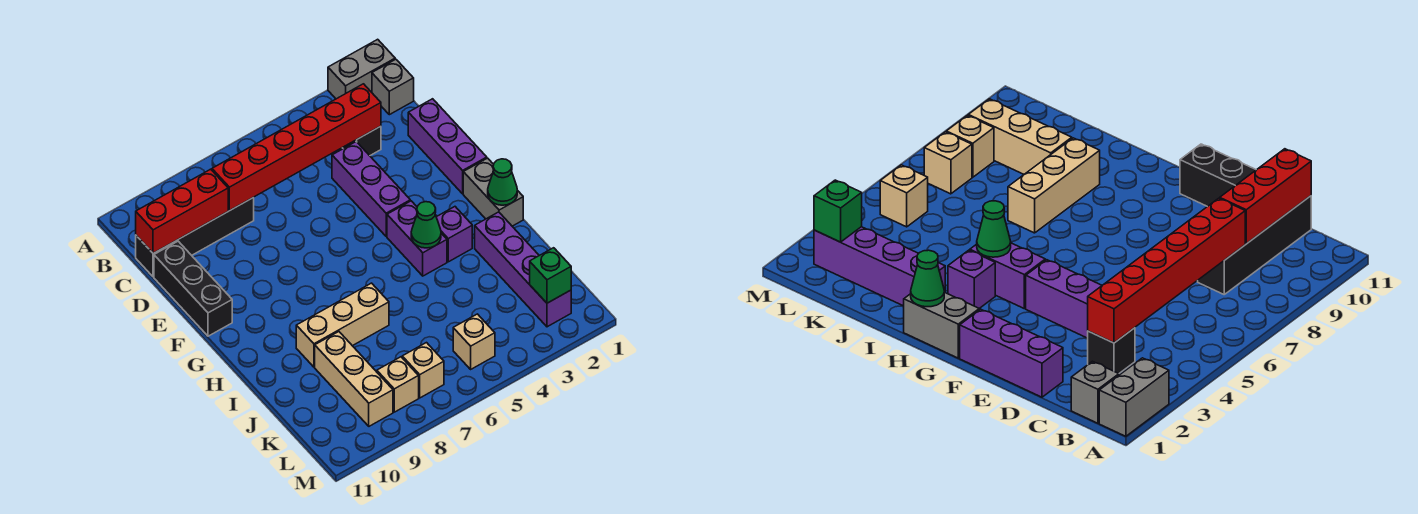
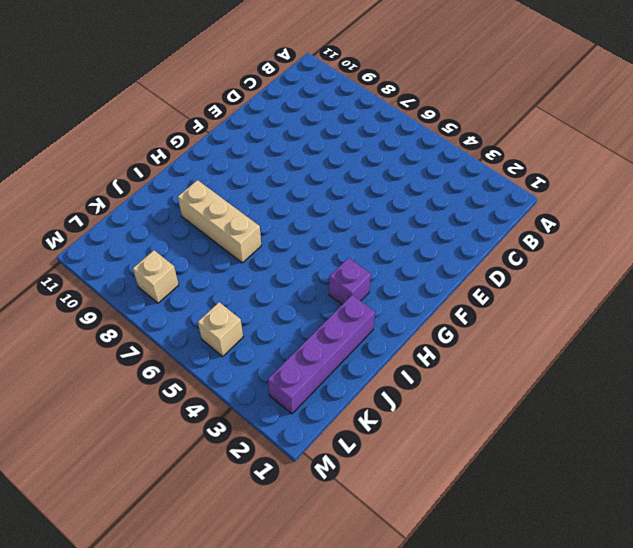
none -> grey brick A1:A2 level 1
none -> grey brick B1 level 1
none -> black brick C3 level 1

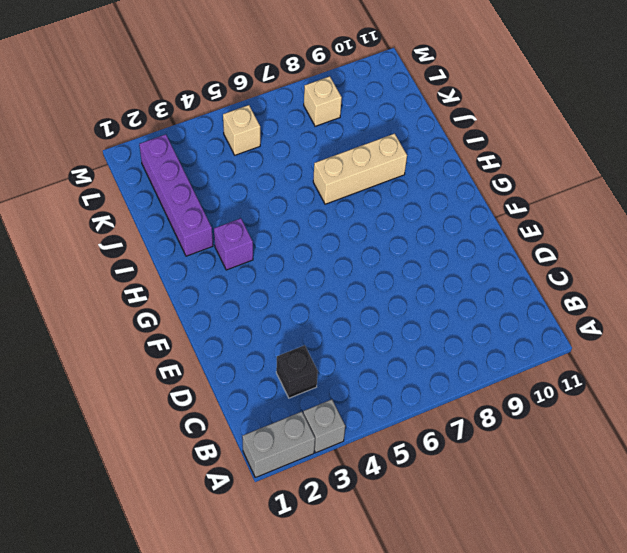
grey brick A3 level 1 -> grey brick B1 level 1
none -> black brick C8:C11 level 1
none -> purple brick D1:F1 level 1
none -> purple brick D4:F4 level 1

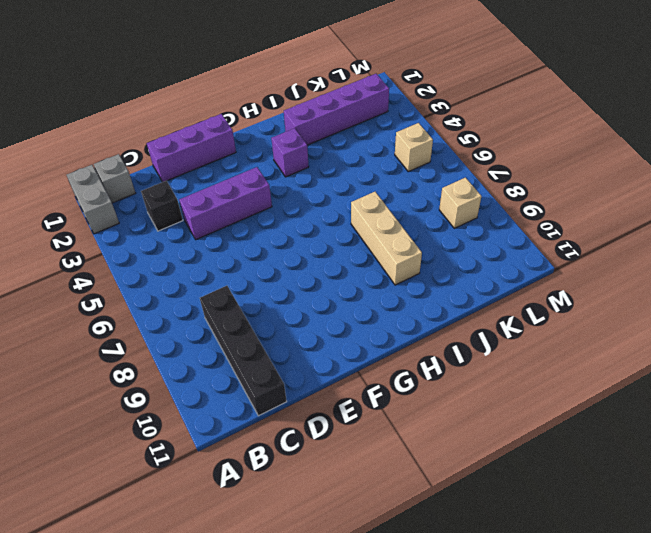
none -> black brick D11:F11 level 1
none -> grey brick G1:H1 level 1
none -> purple brick G4:H4 level 1

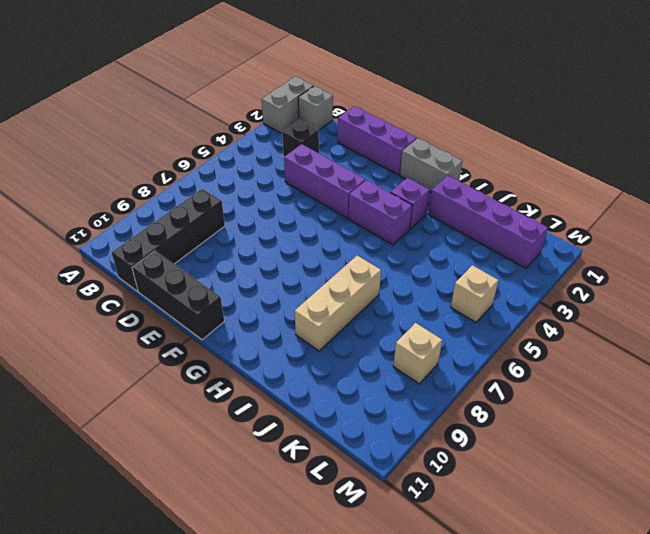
none -> tan brick J9:L9 level 1
none -> tan brick L7 level 1
none -> red brick C3:C8 level 2

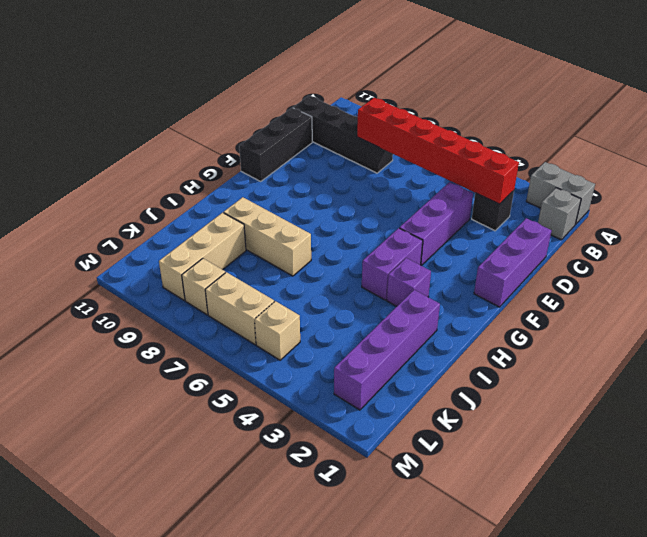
tan brick L6:L7 level 1 -> tan brick L7 level 1
none -> grey brick G1:H1 level 1
none -> red brick C9:C11 level 2
none -> green cone H1 level 2

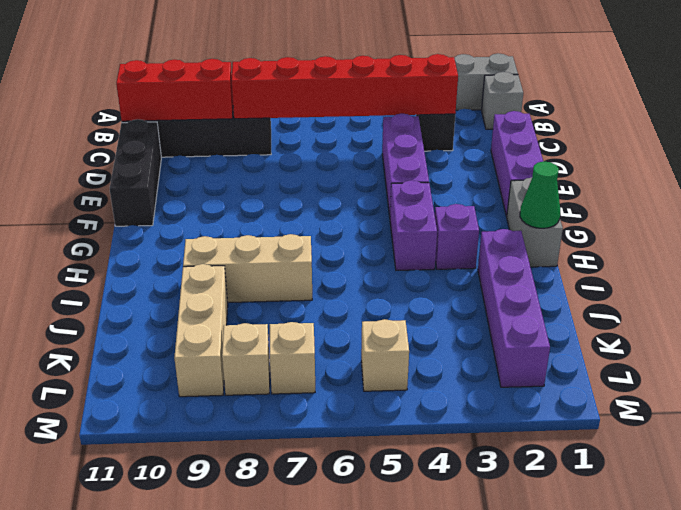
none -> green cone H4 level 2
none -> green brick L2 level 2

